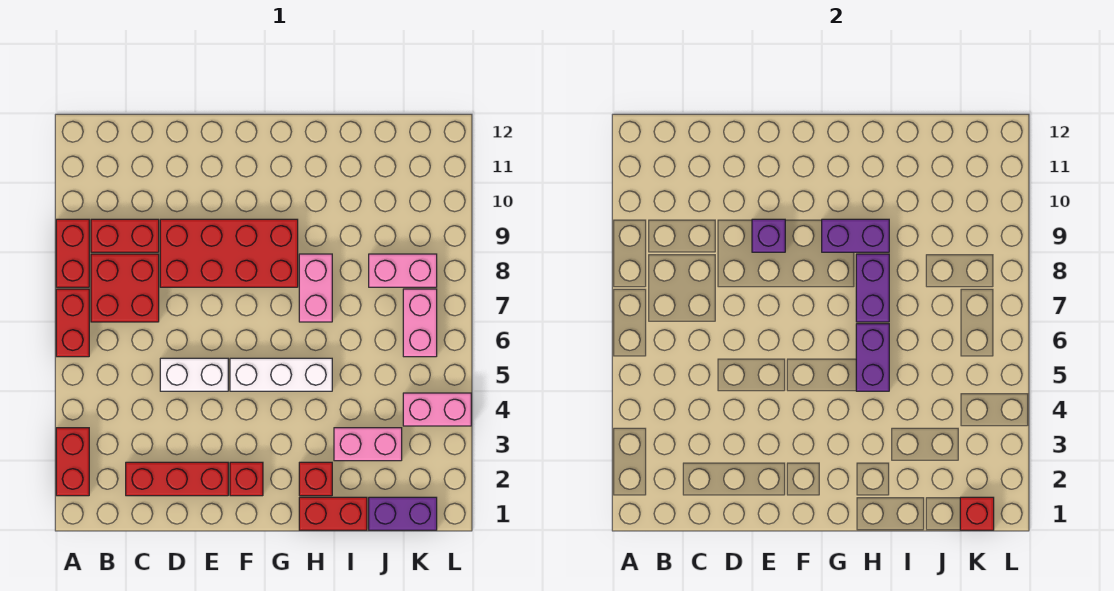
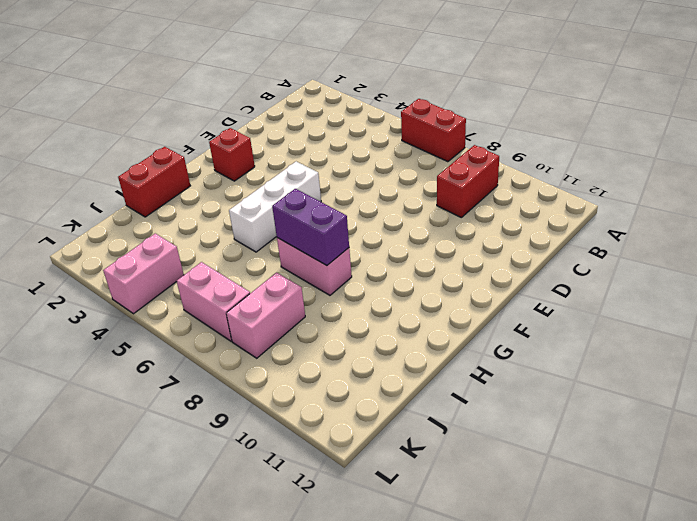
none -> red brick A2:A3 level 1
none -> red brick A8:A9 level 1
none -> red brick B7:C8 level 1

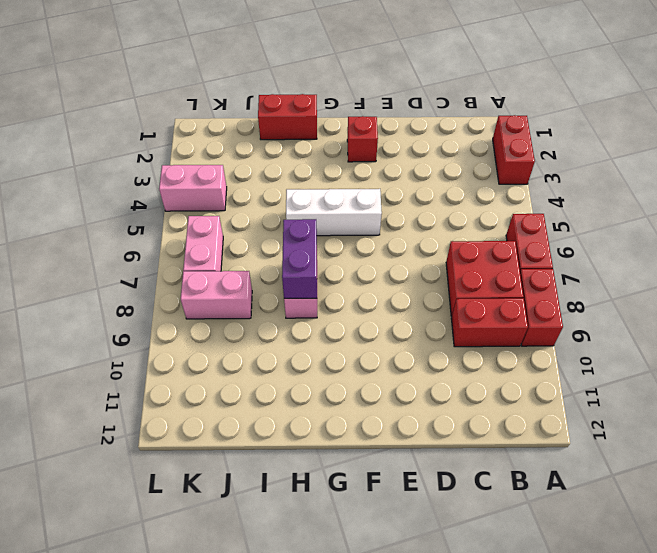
none -> red brick C2:E2 level 1
none -> white brick D5:E5 level 1
none -> red brick D8:G9 level 1

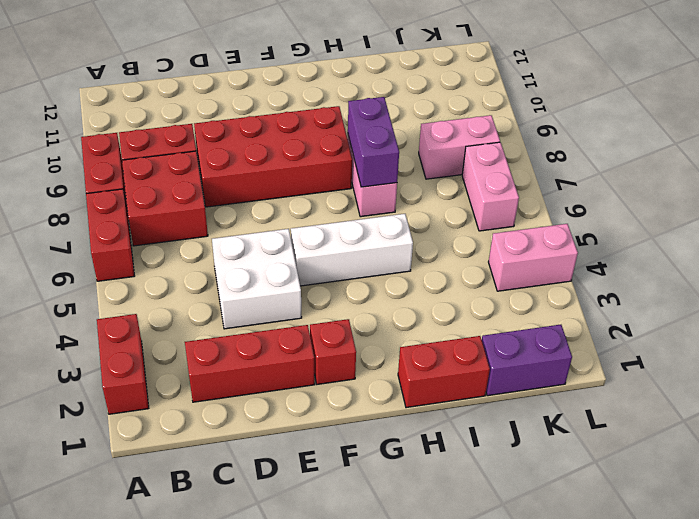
white brick D4:E5 level 1 -> white brick D5:E5 level 1
none -> red brick H2 level 1
none -> pink brick I3:J3 level 1
none -> purple brick E9 level 2

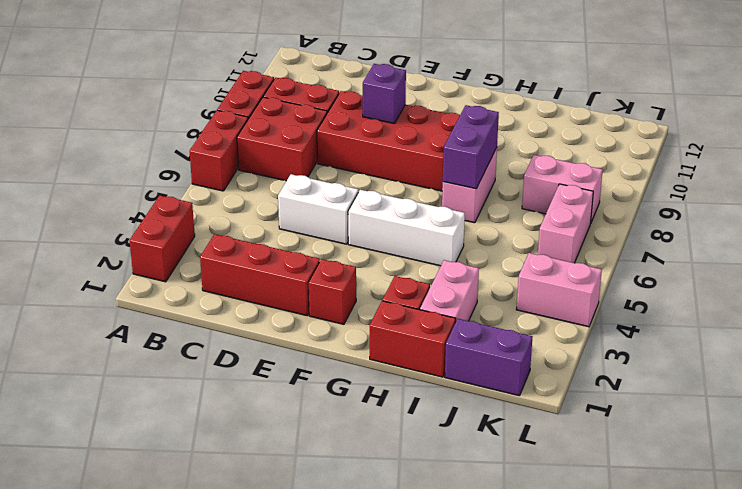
pink brick I2:I3 level 1 -> pink brick I3:J3 level 1
none -> purple brick G9:H9 level 2
none -> purple brick H5:H6 level 2
none -> red brick K1 level 2

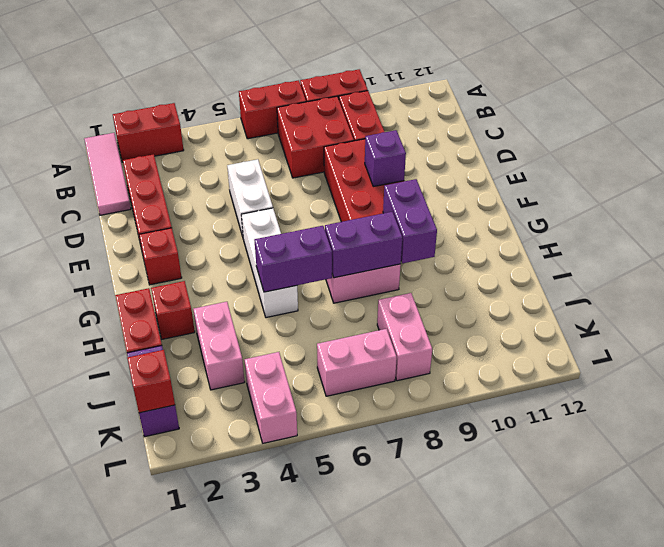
pink tile A1:C1 level 1 -> none

